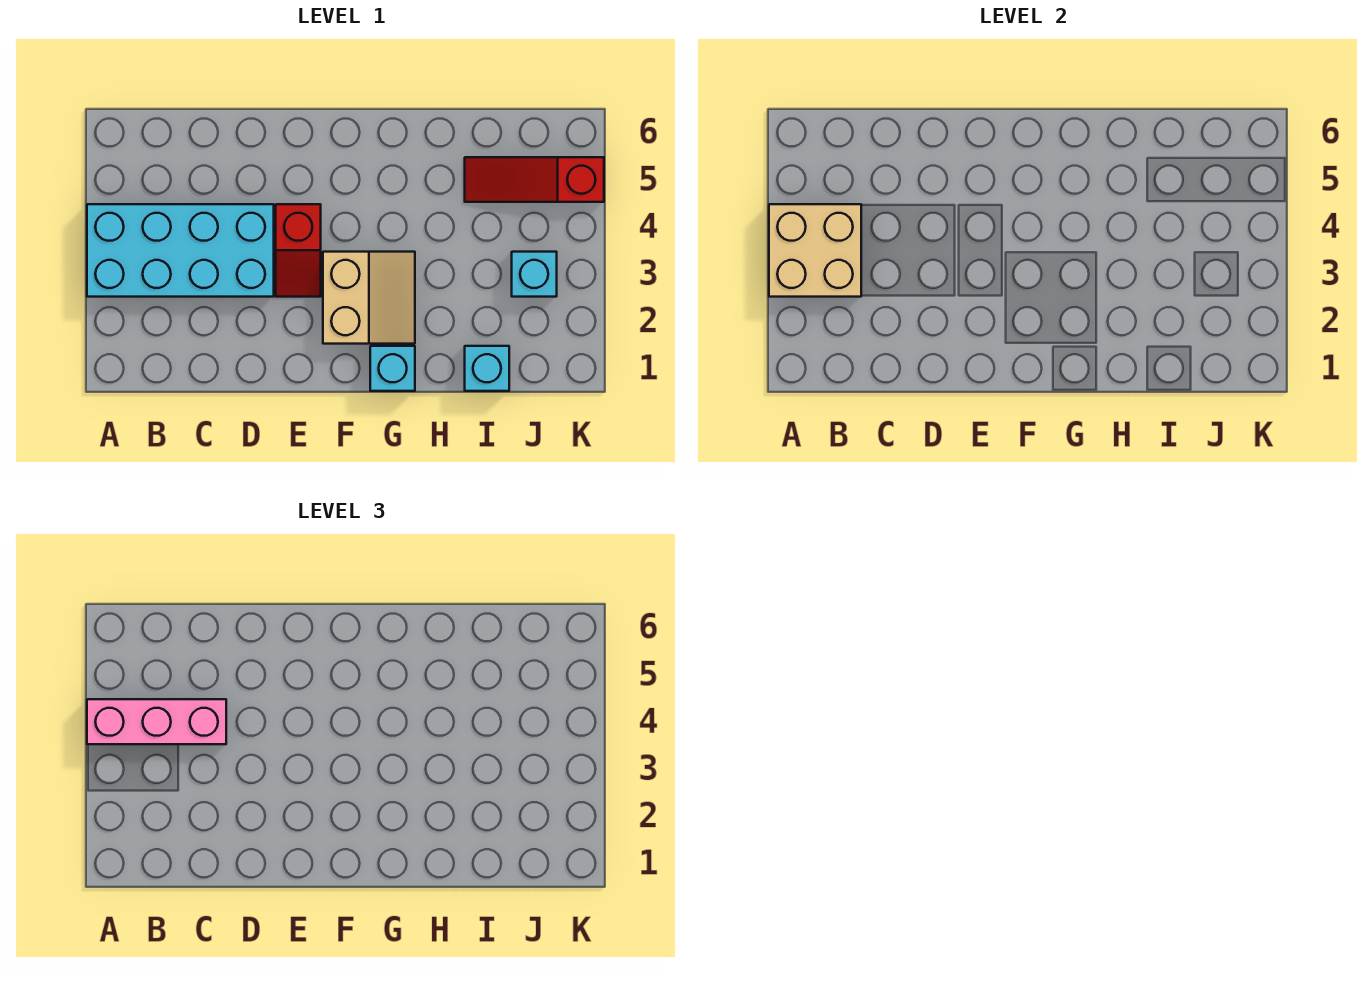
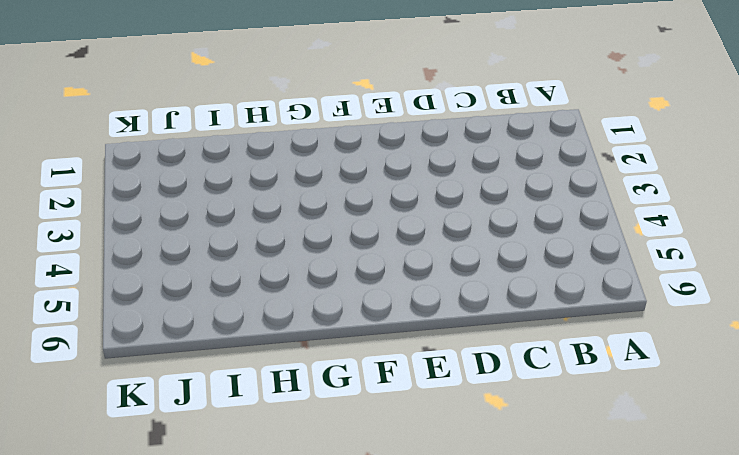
none -> cyan brick A3:D4 level 1
none -> red slope E3:E4 level 1 top 4

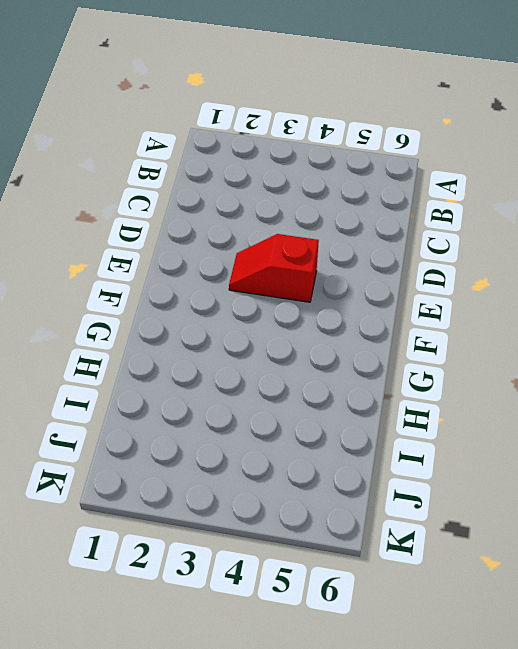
none -> cyan brick A3:D4 level 1
none -> tan slope F2:G3 level 1 top F

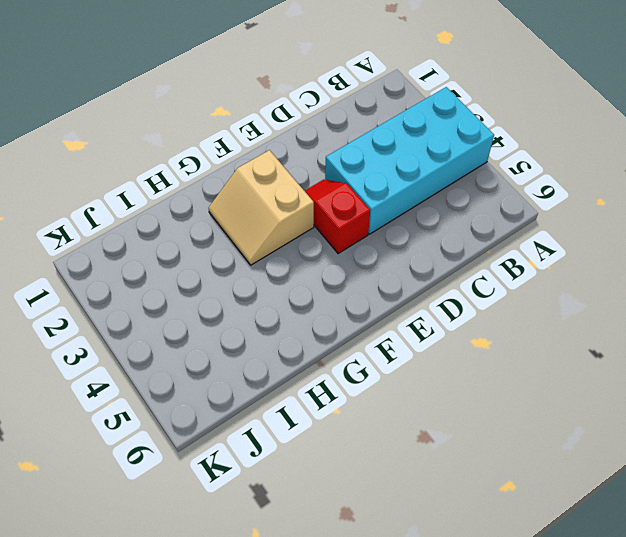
none -> cyan brick G1 level 1
none -> cyan brick I1 level 1

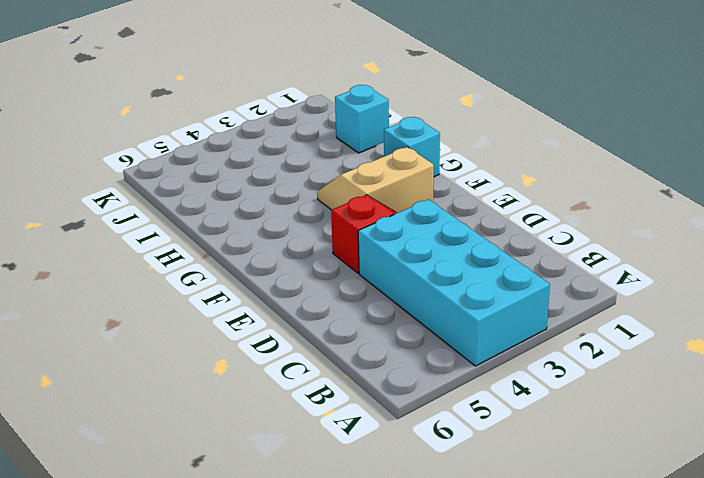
none -> red slope I5:K5 level 1 top K
none -> cyan brick J3 level 1

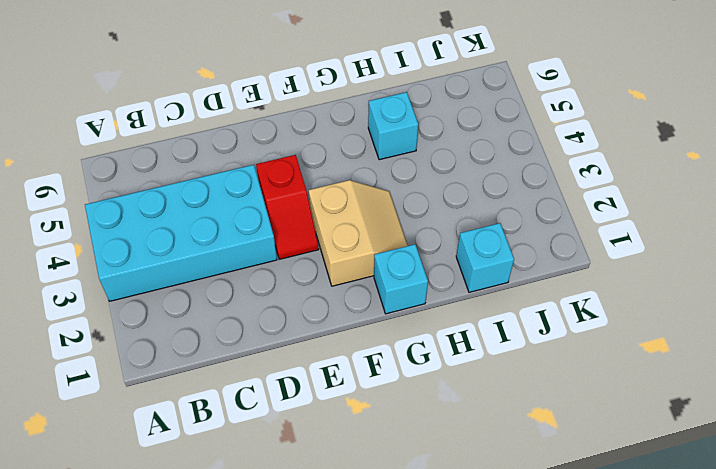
cyan brick H5 level 1 -> cyan brick J3 level 1
none -> red slope I5:K5 level 1 top K
none -> tan brick A3:B4 level 2

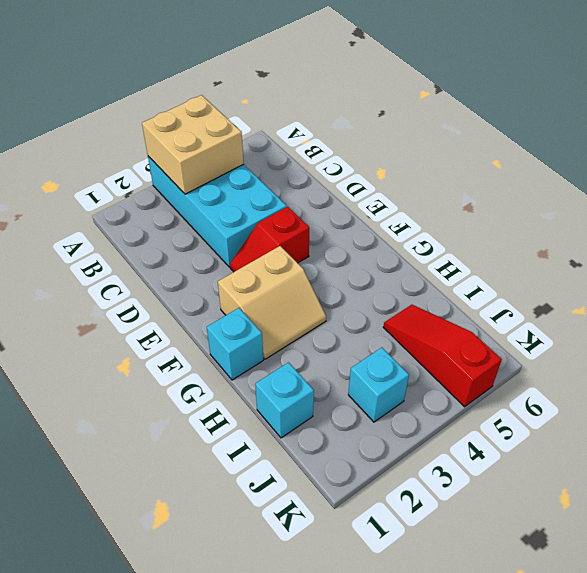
none -> pink brick A4:C4 level 3

